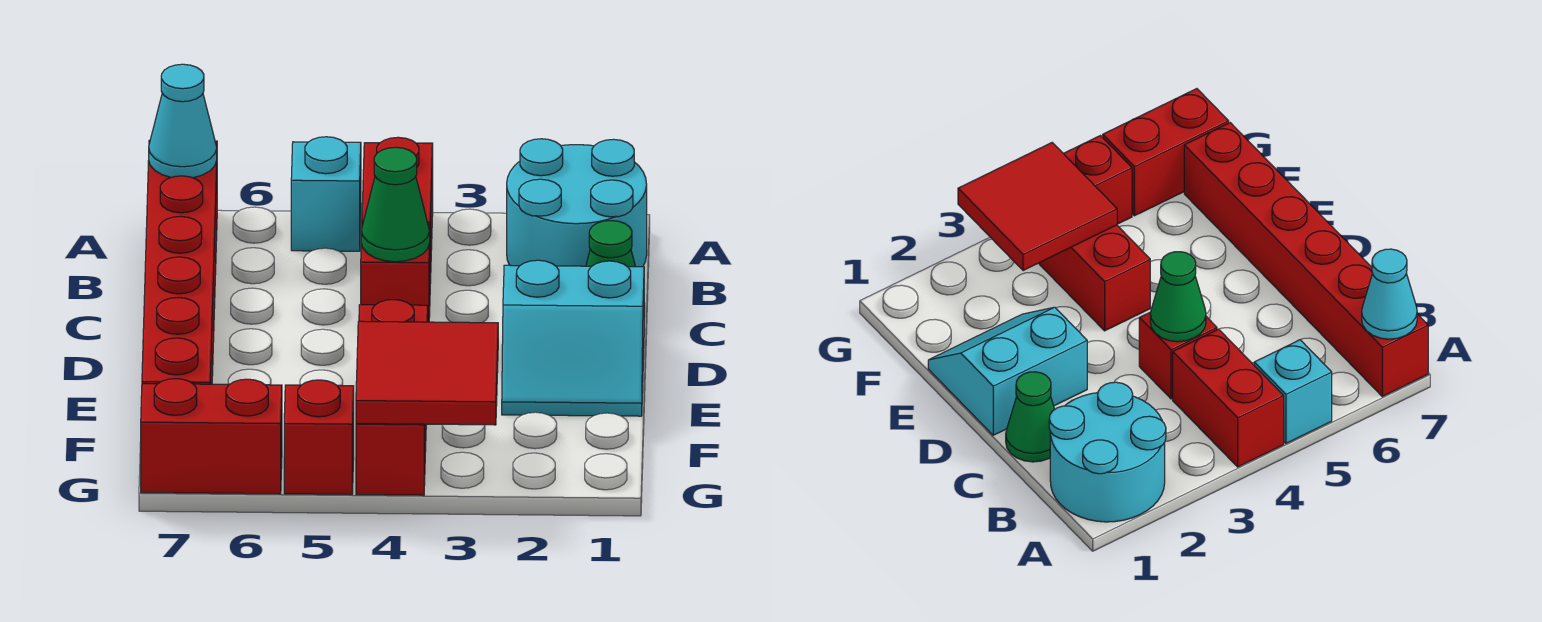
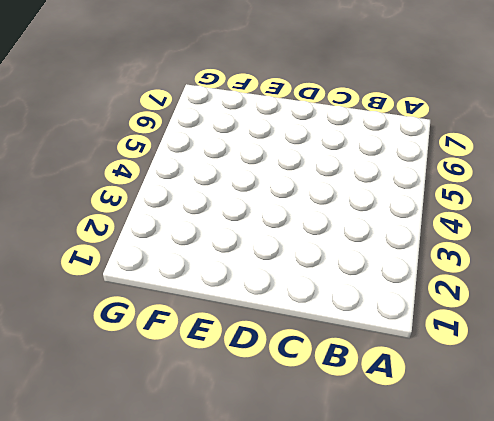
none -> cyan round brick A1:B2 level 1
none -> red brick A4:B4 level 1
none -> cyan brick A5 level 1

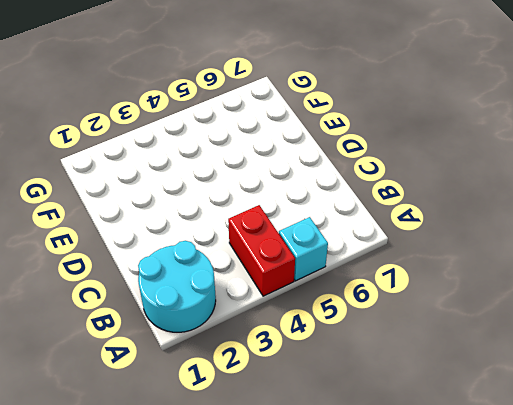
none -> red brick A7:F7 level 1
none -> green cone C1 level 1
none -> red brick C4 level 1

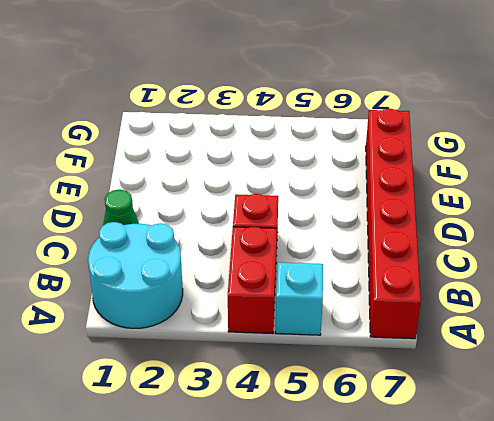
none -> cyan slope D1:E2 level 1 top D
none -> red brick E4:G4 level 1
none -> red brick G5 level 1

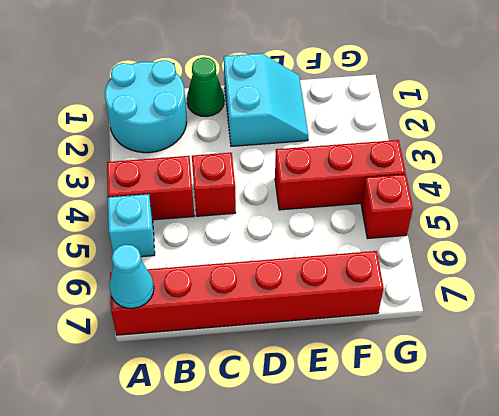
none -> red brick G6:G7 level 1
none -> green cone C4 level 2
none -> red tile F3:G4 level 2

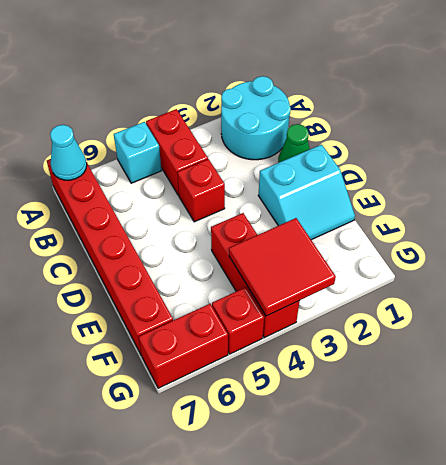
none -> green cone C4 level 2

